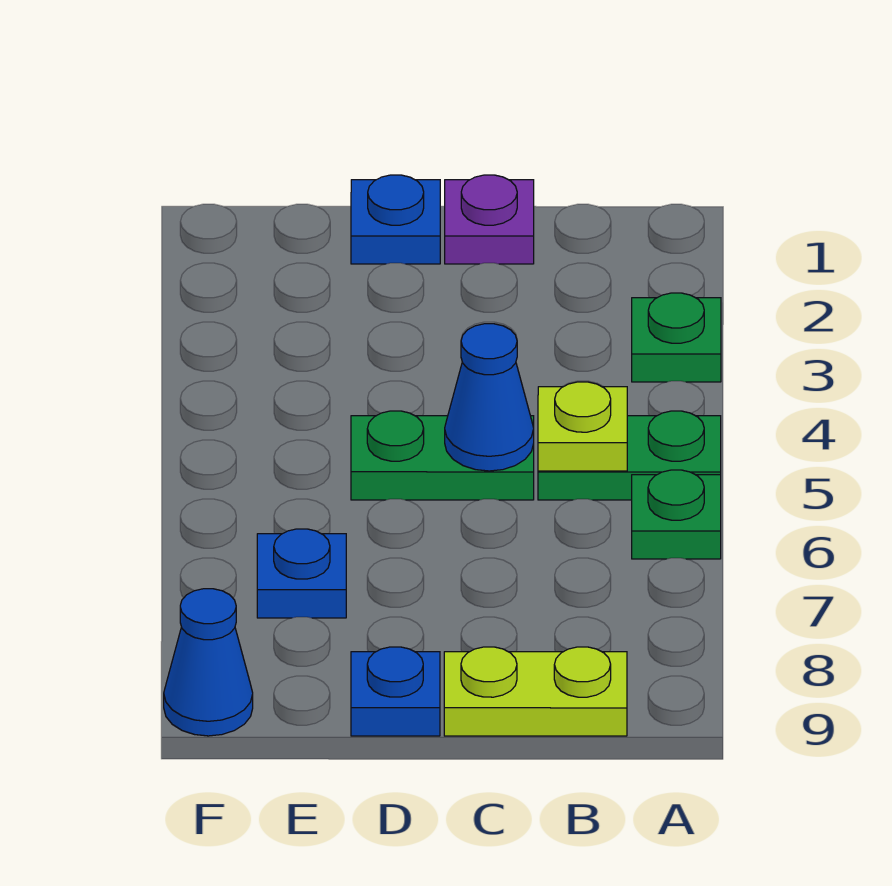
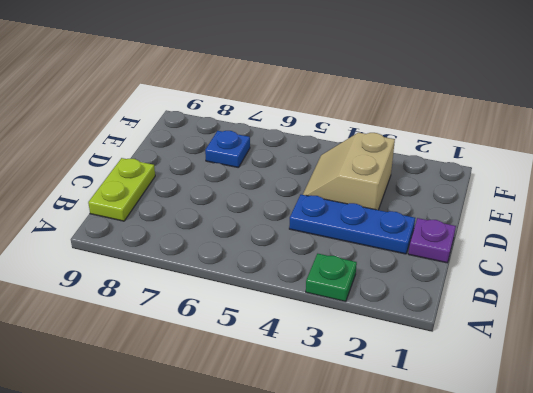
blue plate C2:C4 level 1 -> none
tan slope D3:E4 level 1 top 3 -> none
none -> green plate A5:B5 level 1
none -> green plate A6 level 1
none -> green plate C5:D5 level 1

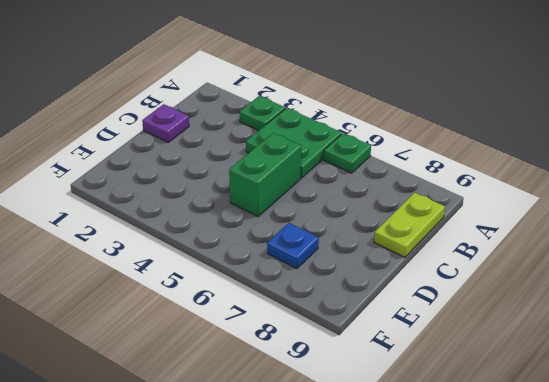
green plate A4:B5 level 1 -> green plate A5:B5 level 1
green brick C5:D5 level 1 -> green plate C5:D5 level 1
none -> blue plate D1 level 1
none -> blue plate D9 level 1
none -> blue cone F9 level 1

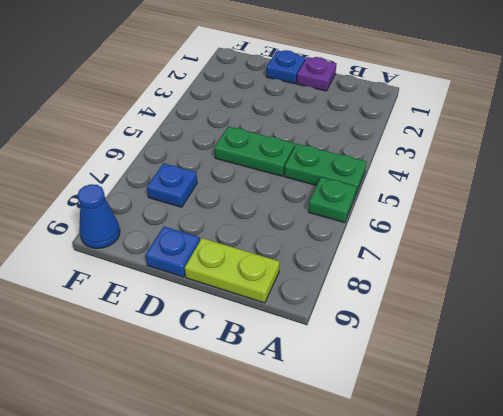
none -> green plate A3 level 1
none -> lime plate B5 level 2
none -> blue cone C5 level 2

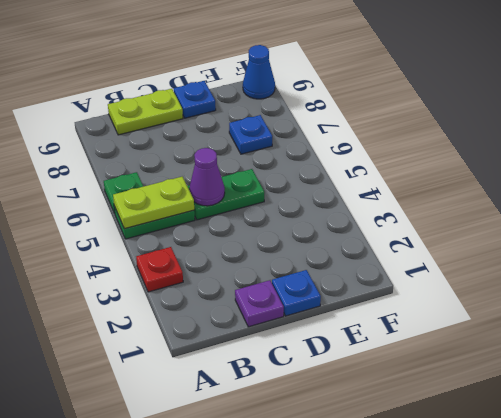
red plate A3 level 1 -> green plate A3 level 1
lime plate A5:B5 level 2 -> lime plate B5 level 2
purple cone C5 level 2 -> blue cone C5 level 2

